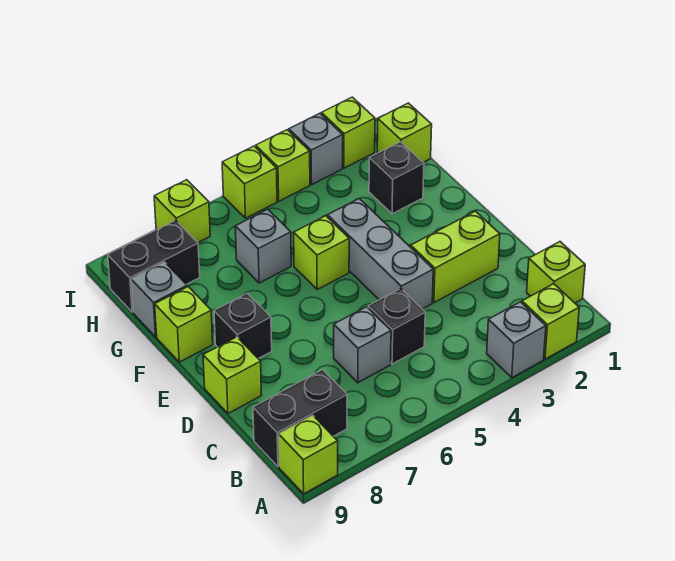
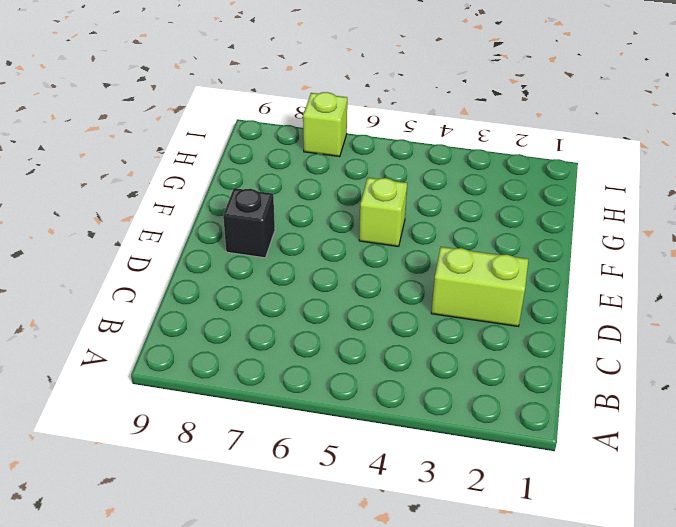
none -> lime brick A2 level 1
none -> grey brick A3 level 1
none -> lime brick A9 level 1

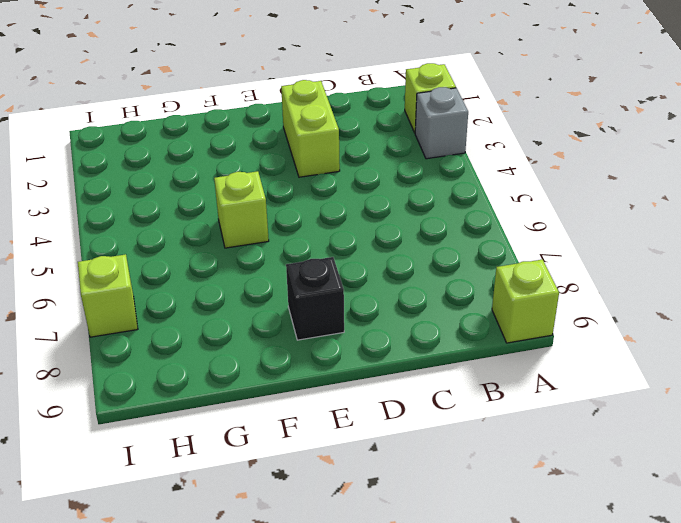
none -> lime brick B1 level 1
none -> black brick B8:B9 level 1
none -> black brick C5 level 1

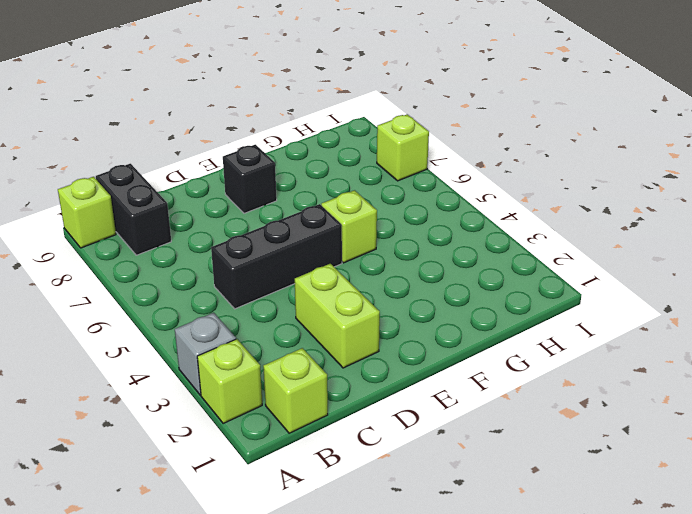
black brick C5:E5 level 1 -> black brick C5 level 1
none -> grey brick C6 level 1
none -> grey brick D4:F4 level 1
none -> lime brick D9 level 1

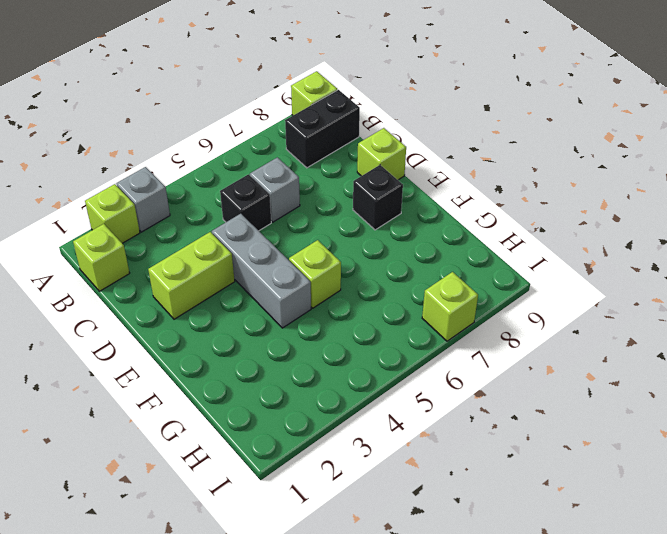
none -> lime brick F9 level 1
none -> black brick G2 level 1
none -> grey brick G6 level 1

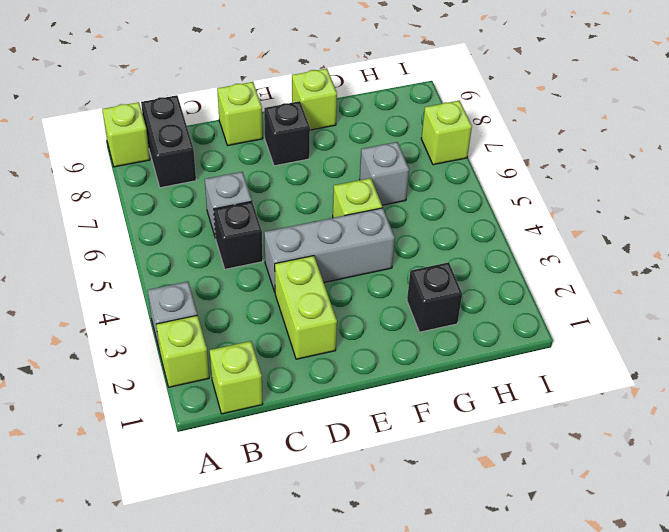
none -> grey brick G9 level 1
none -> lime brick H1 level 1
none -> black brick H8:H9 level 1

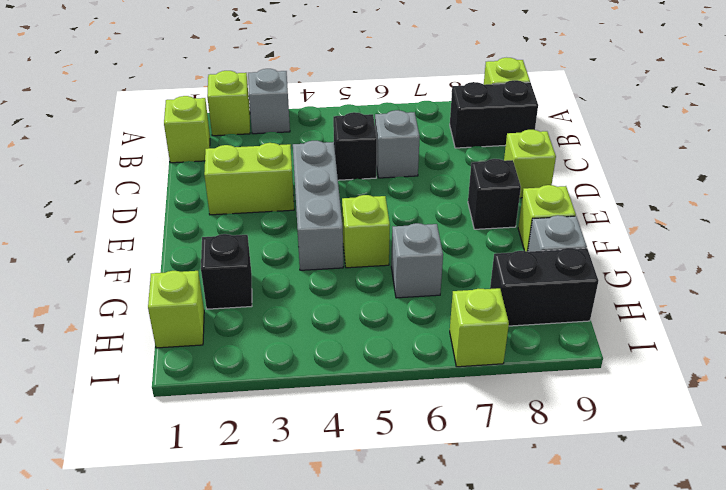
none -> lime brick I2 level 1
none -> grey brick I3 level 1
none -> lime brick I4 level 1

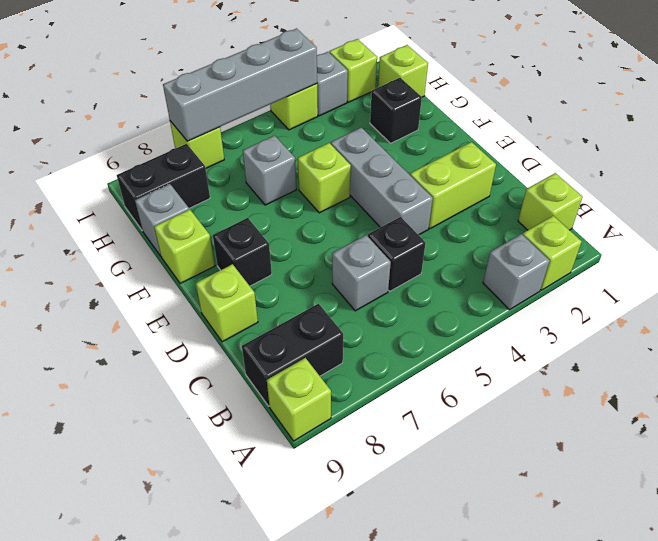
grey brick I4:I7 level 2 -> none
none -> lime brick I5 level 1

